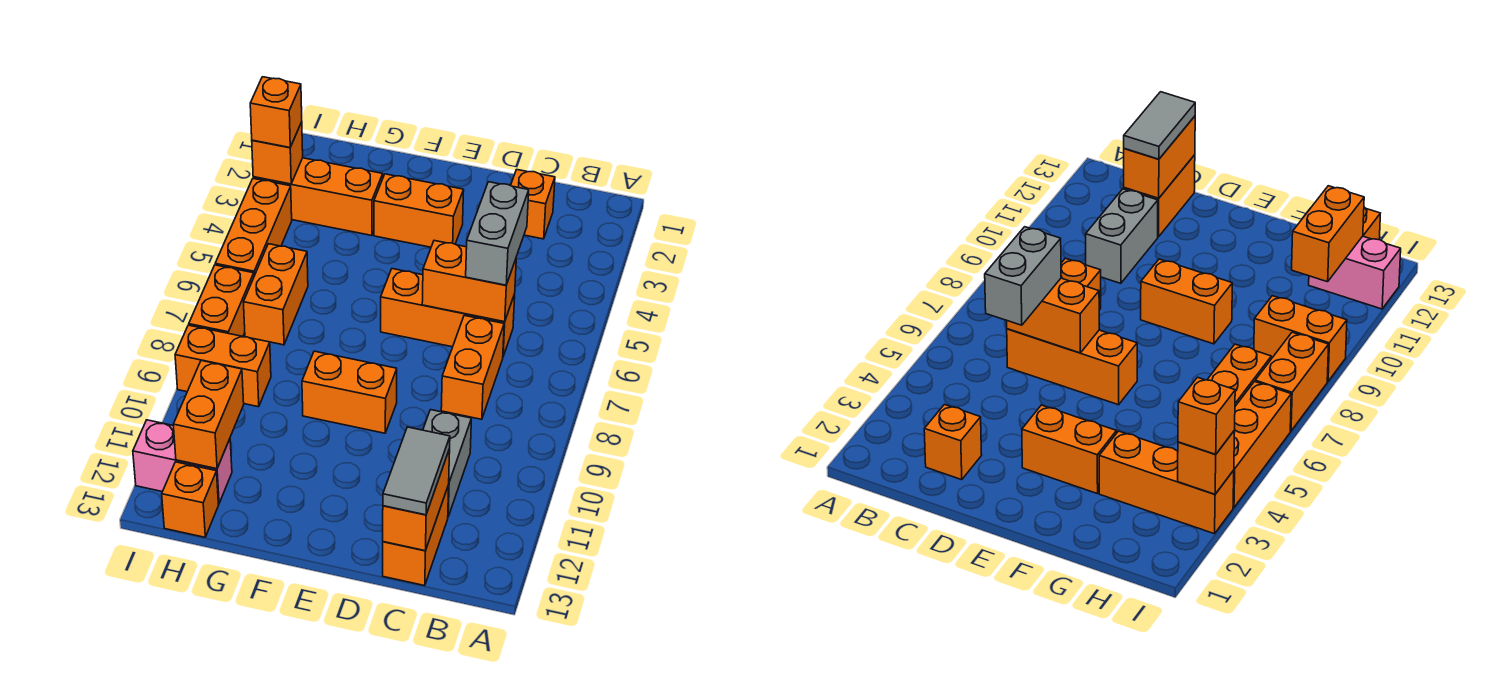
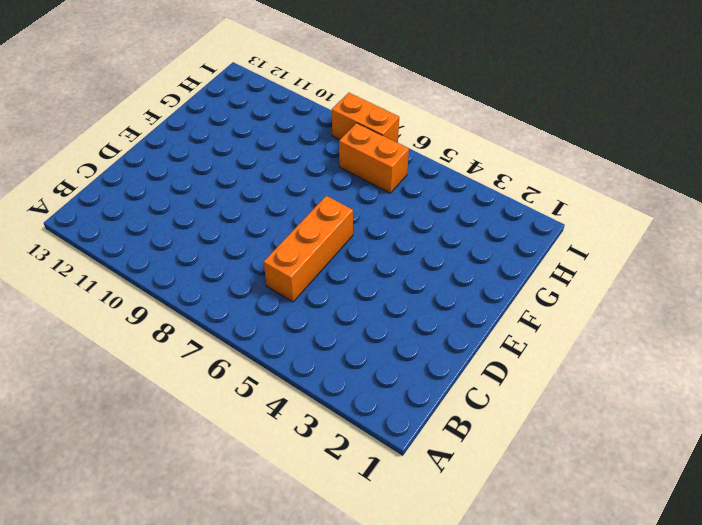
none -> orange brick C2 level 1
none -> orange brick C7:C8 level 1
none -> grey brick C10:C11 level 1

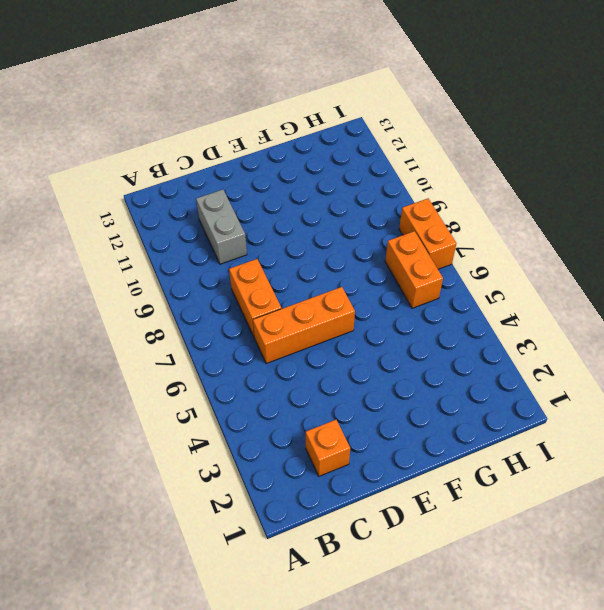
none -> orange brick C12:C13 level 1
none -> orange brick E3:F3 level 1
none -> orange brick E9:F9 level 1

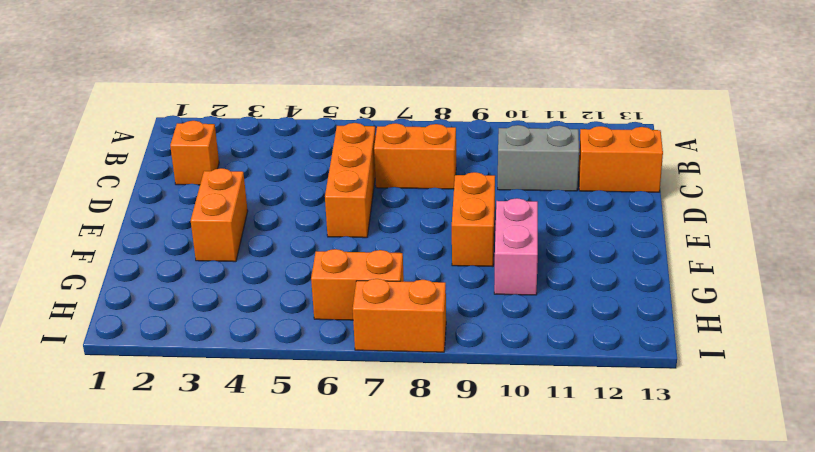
pink brick F10:G10 level 1 -> pink brick H12:I12 level 1
none -> orange brick G3:I3 level 1
none -> orange brick H9:I9 level 1
none -> orange brick H13 level 1

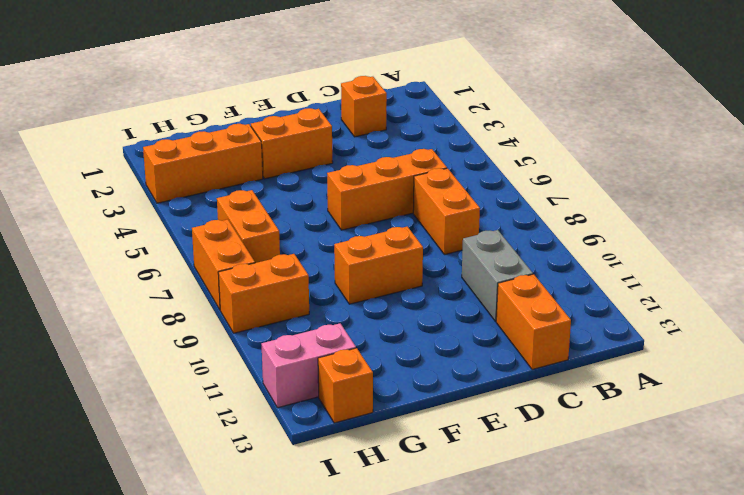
none -> orange brick I4:I6 level 1
none -> orange brick C6:D6 level 2
none -> orange brick C12:C13 level 2

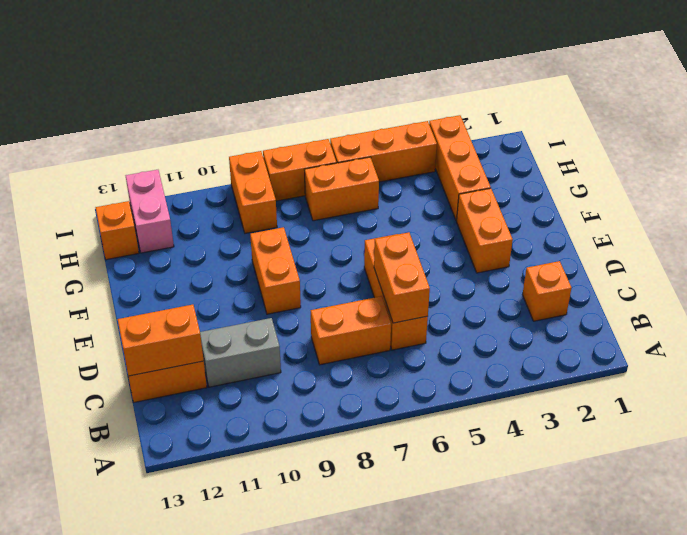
none -> orange brick H11:H12 level 2
none -> orange brick I3 level 2
none -> grey brick C5:C6 level 3

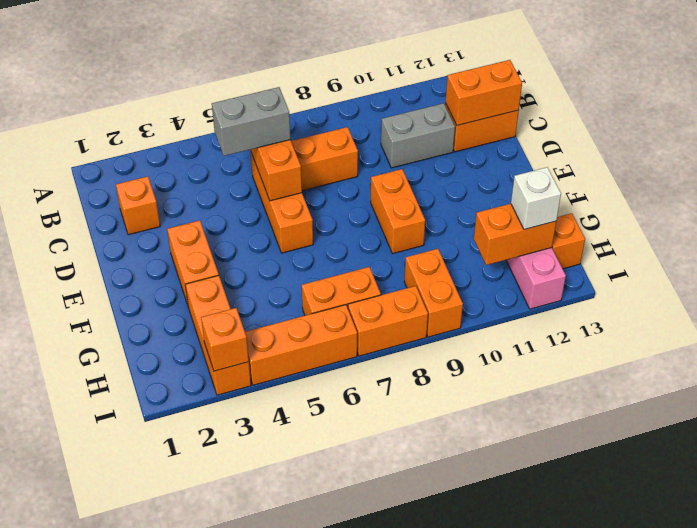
white brick H12 level 3 -> none
none -> grey tile C12:C13 level 3
none -> orange brick I3 level 3

